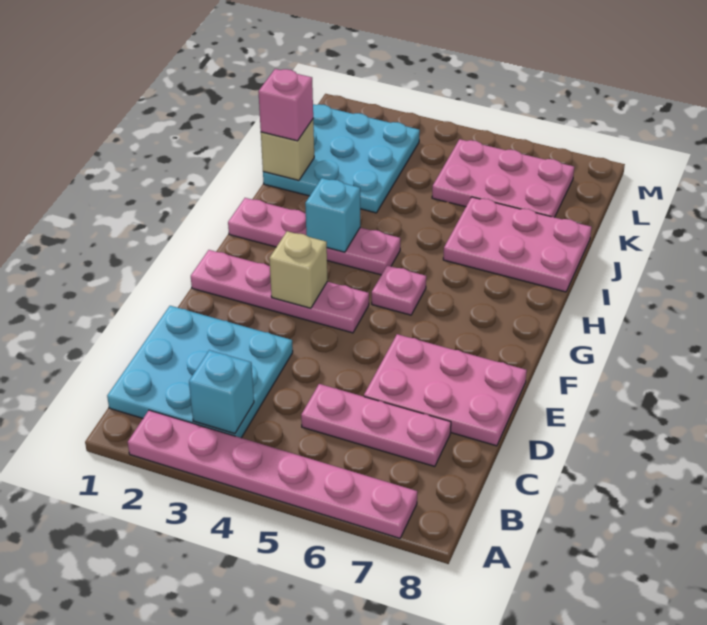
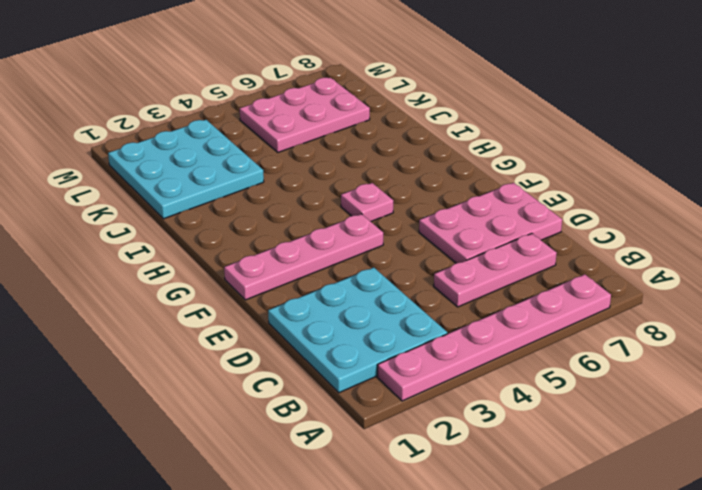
none -> pink plate H1:H4 level 1
none -> pink plate I6:J8 level 1
none -> cyan brick B3 level 2

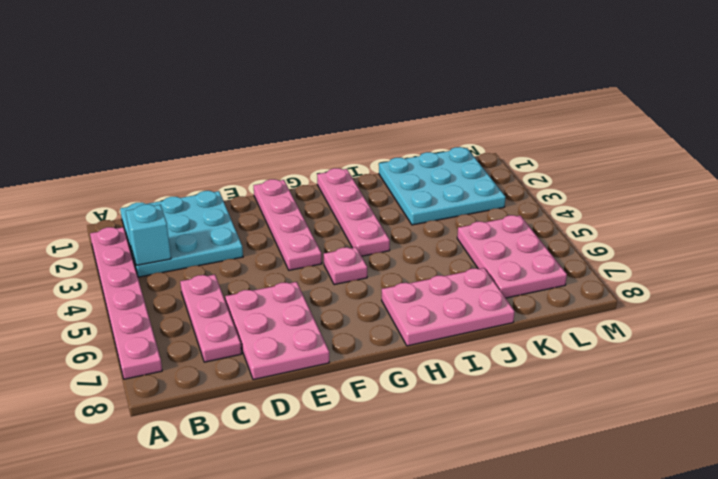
pink plate H7:J8 level 1 -> pink plate I6:J8 level 1
none -> tan brick F3 level 2
none -> cyan brick H3 level 2
none -> tan brick J1 level 2

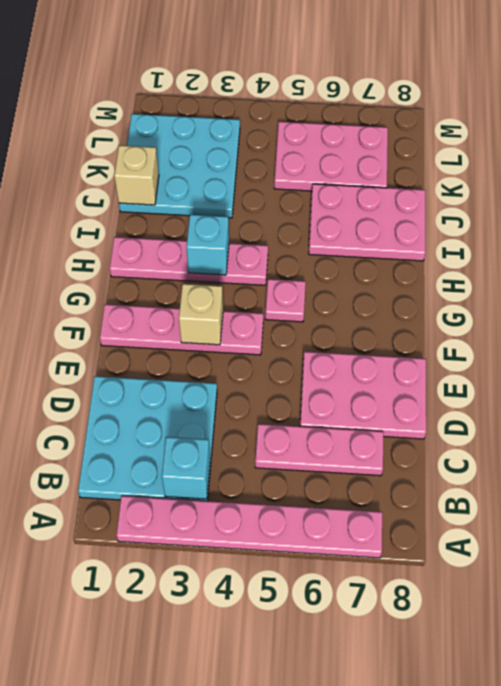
none -> pink brick J1 level 3

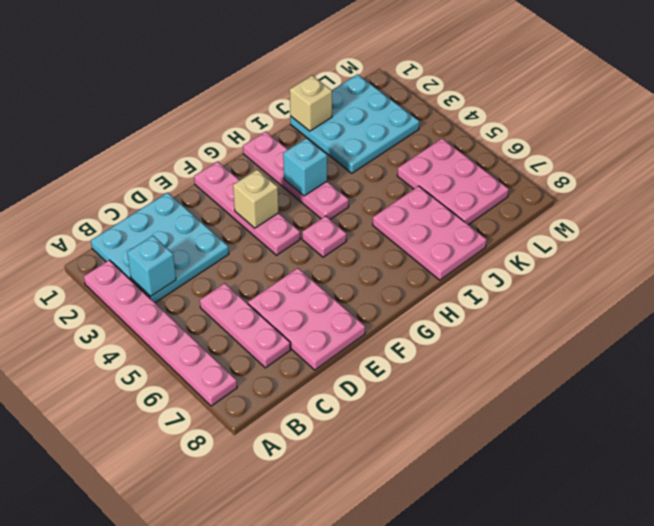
none -> pink brick J1 level 3

